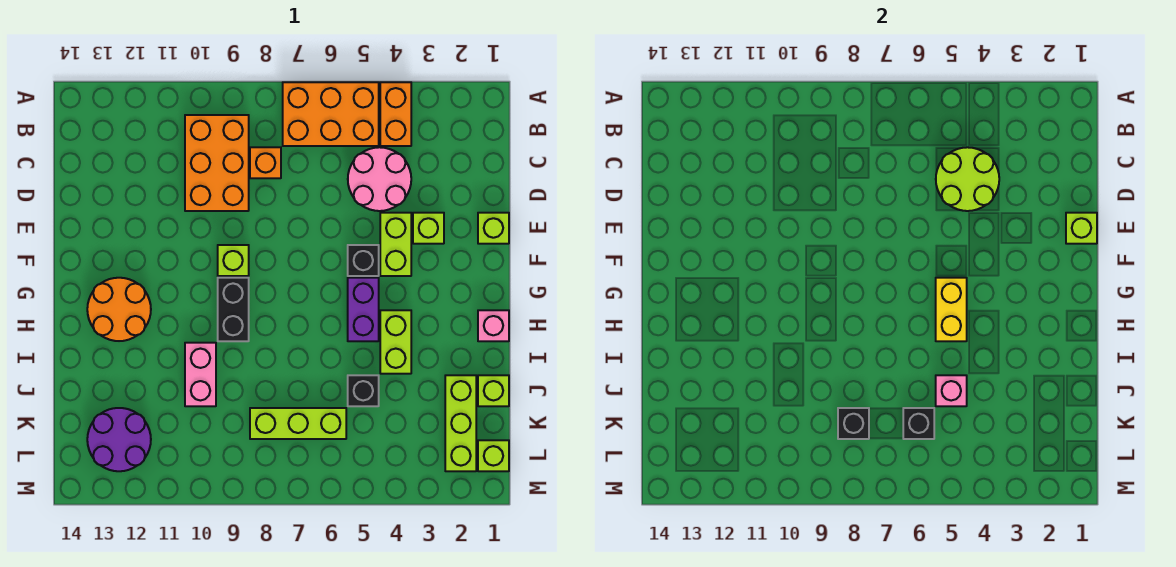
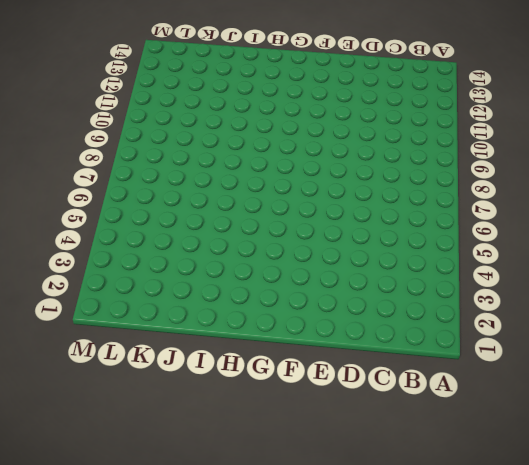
none -> orange brick A4:B4 level 1
none -> orange brick A5:B7 level 1
none -> orange brick B9:D10 level 1

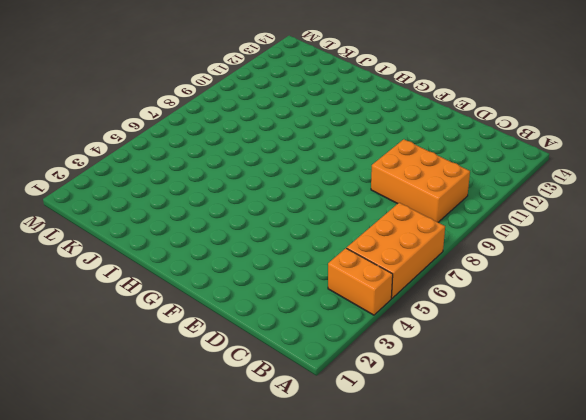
none -> pink round brick C4:D5 level 1
none -> orange brick C8 level 1
none -> lime brick E1 level 1

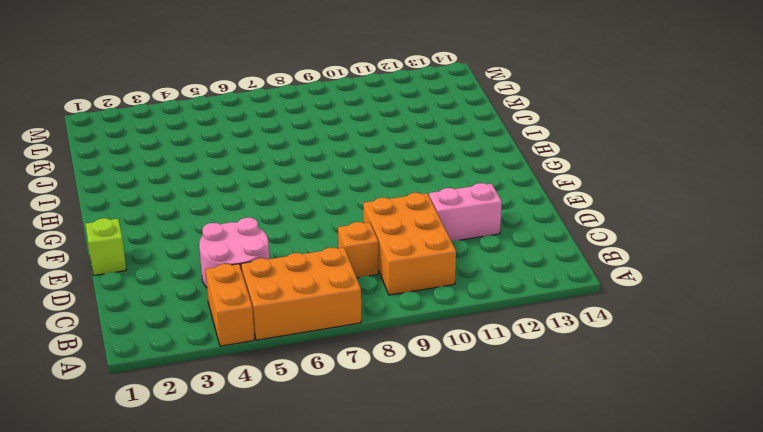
pink brick D11:D12 level 1 -> pink brick I10:J10 level 1
none -> lime brick E3 level 1
none -> lime brick E4:F4 level 1
none -> black brick F5 level 1

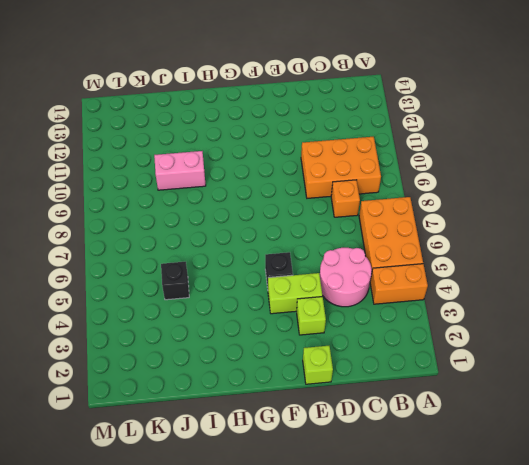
none -> lime brick F9 level 1
none -> purple brick G5:H5 level 1
none -> black brick G9:H9 level 1

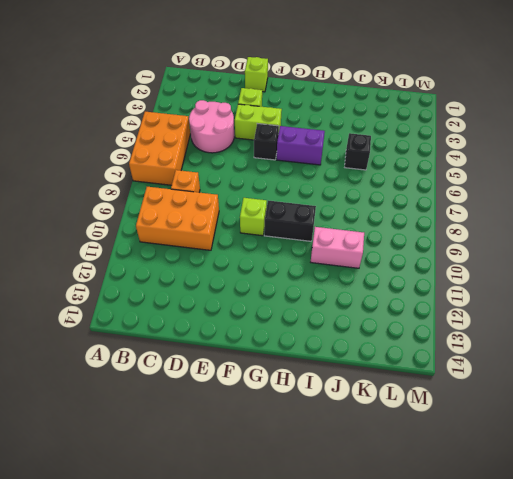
none -> orange brick A4:B4 level 1
none -> orange round brick G12:H13 level 1
none -> pink brick H1 level 1

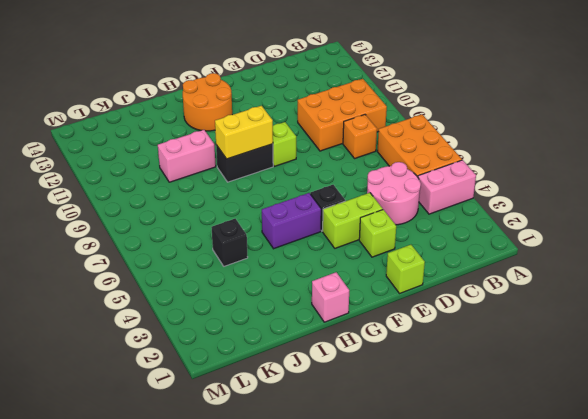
pink brick A4:B4 level 1 -> orange brick A4:B4 level 1
yellow brick G9:H9 level 2 -> yellow brick G5:H5 level 2
none -> lime brick H4:I4 level 1
none -> lime brick J1 level 1
none -> lime brick J2:L2 level 1

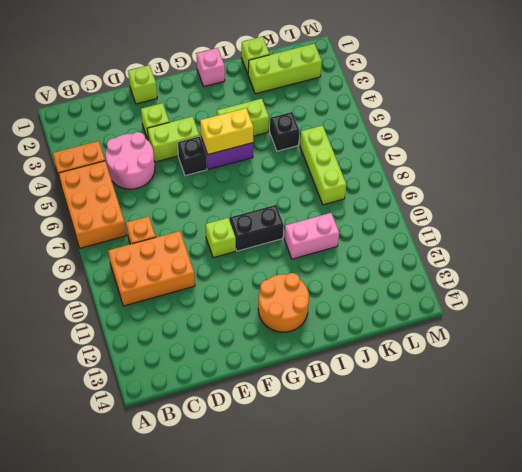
none -> purple round brick K12:L13 level 1
none -> lime brick L1 level 1
none -> lime round brick C4:D5 level 2

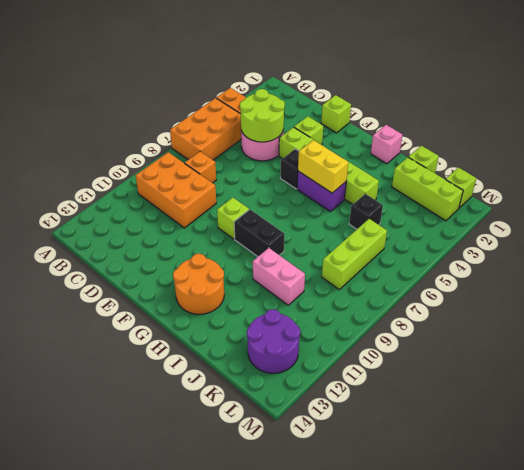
none -> lime brick E1 level 2
none -> pink brick J5 level 2
none -> black brick K6 level 2

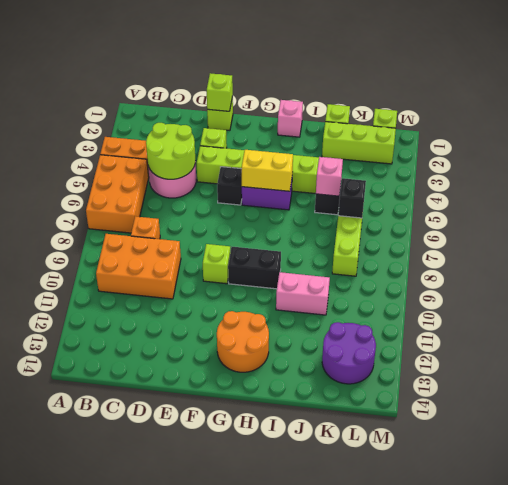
none -> black brick K8 level 2

